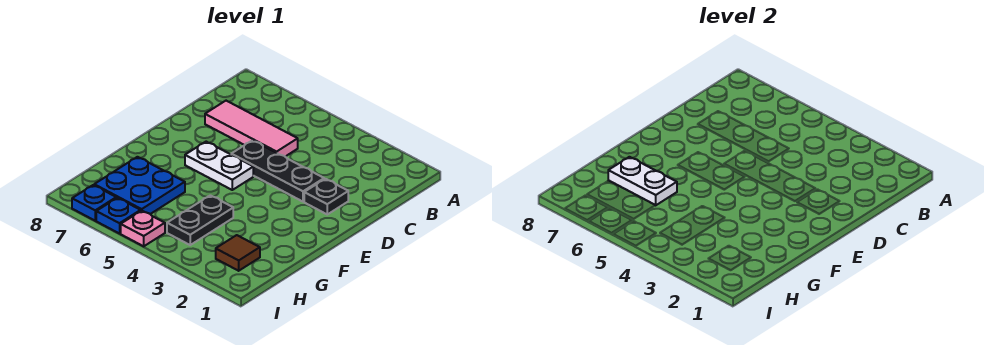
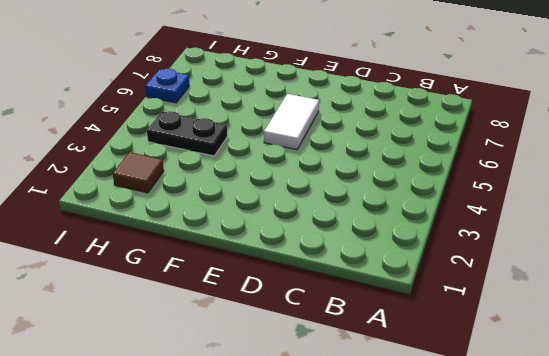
white tile E5:E6 level 1 -> white plate E5:E6 level 1
none -> pink tile C5:C7 level 1
none -> black plate D2 level 1

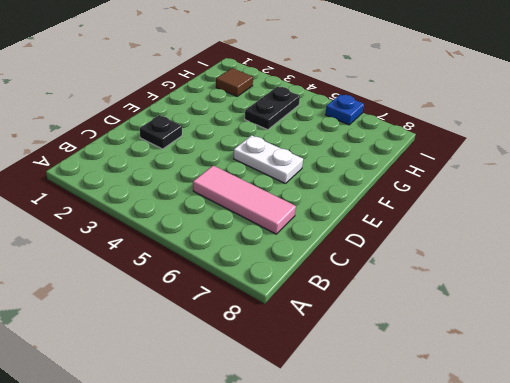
none -> black plate D3:D5 level 1
none -> blue plate G6:H7 level 1

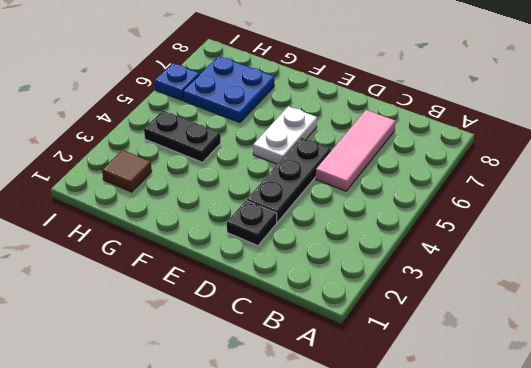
none -> pink plate I5 level 1
none -> blue plate I7 level 1

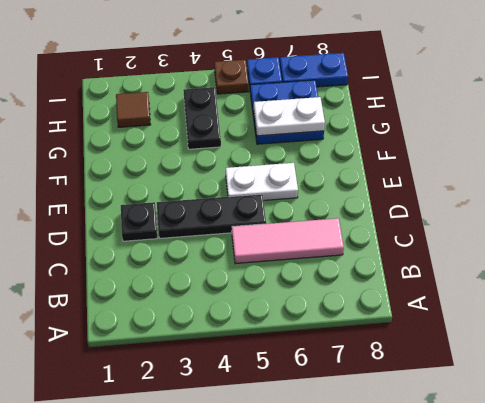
brown plate I5 level 1 -> pink plate I5 level 1
blue plate I7:I8 level 1 -> blue plate I7 level 1

